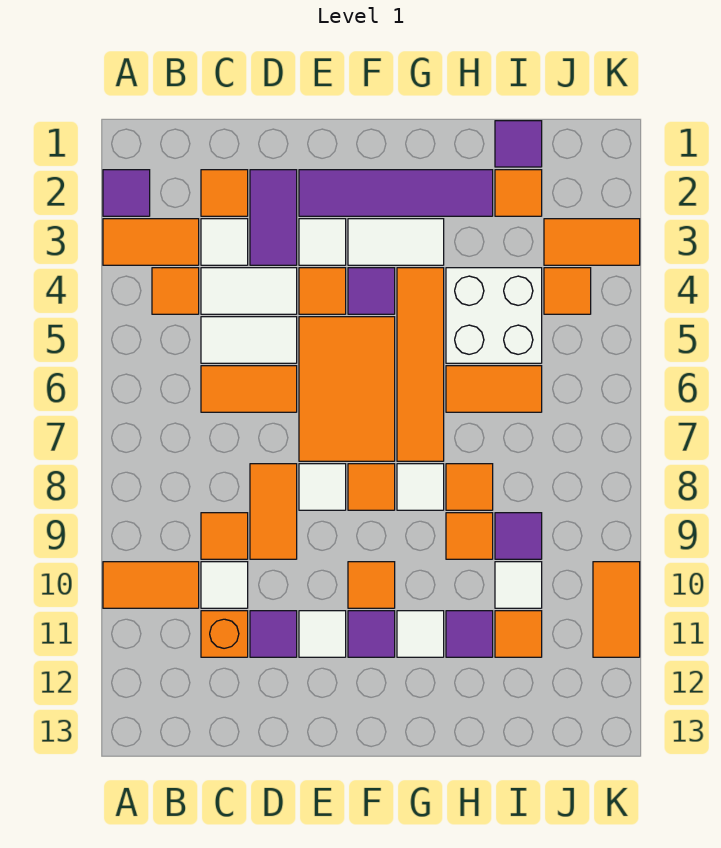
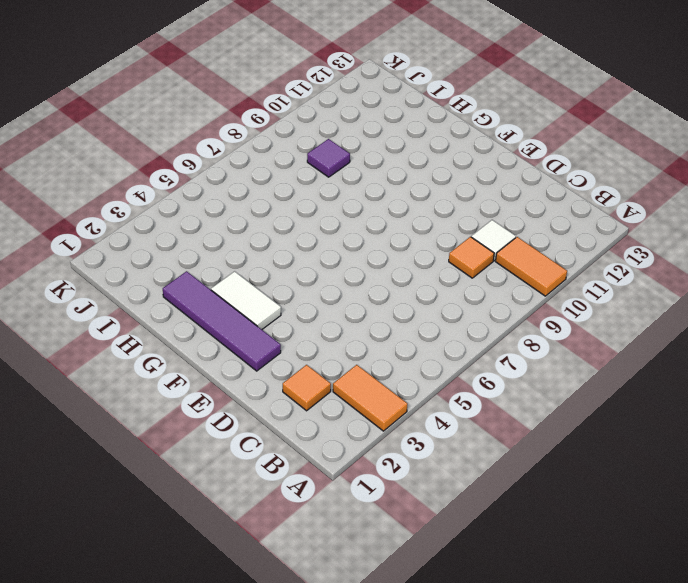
none -> purple tile A2 level 1
none -> orange tile B4 level 1
none -> white tile C3 level 1
none -> white tile C4:D4 level 1

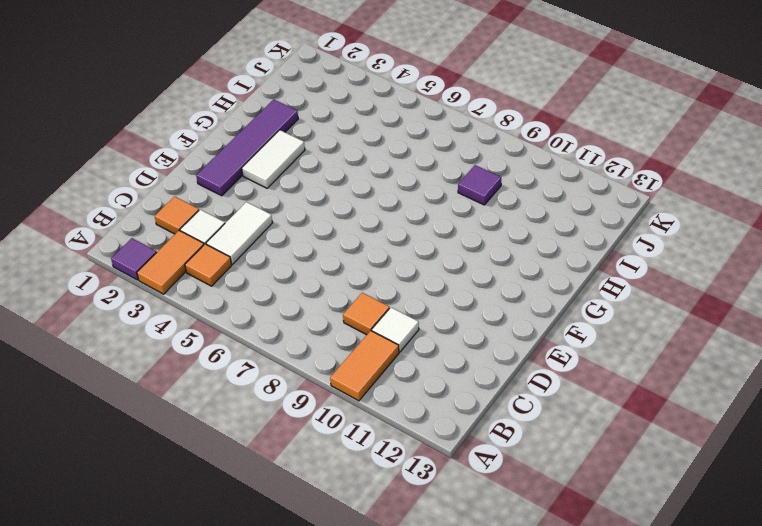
none -> white tile C5:D5 level 1
none -> orange tile C6:D6 level 1
none -> orange brick C11 level 1
none -> purple tile D2:D3 level 1

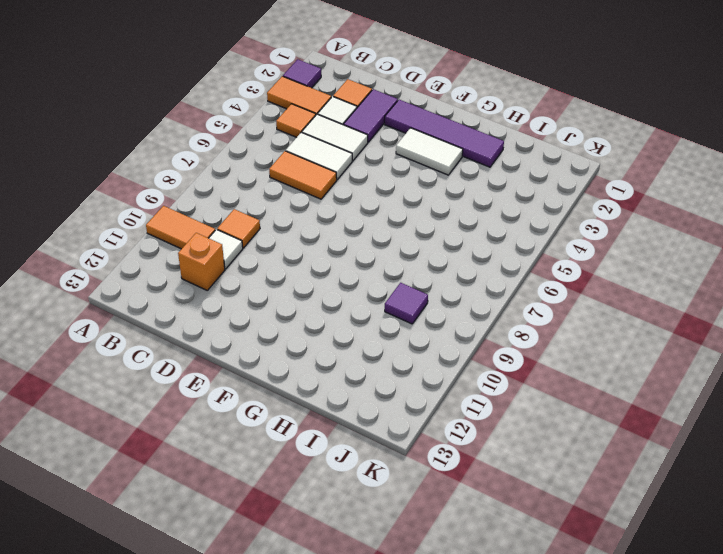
none -> orange tile D8:D9 level 1
none -> purple tile D11 level 1
none -> white tile E3 level 1
none -> orange tile E4 level 1

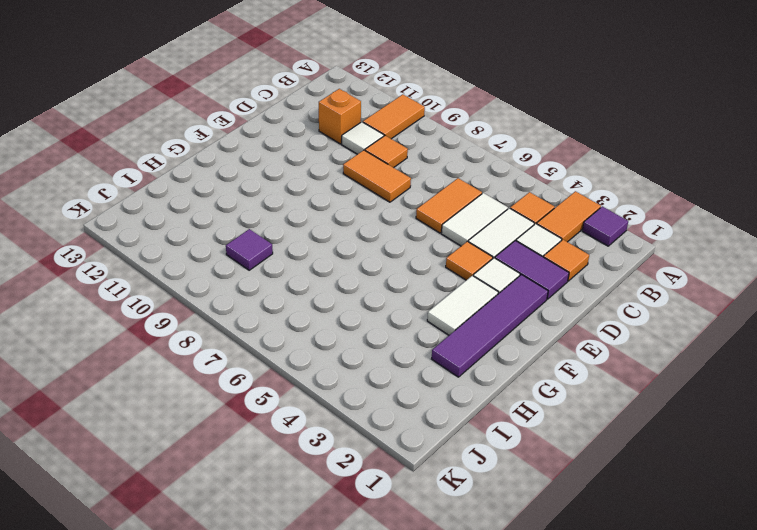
none -> purple tile D11 level 1
none -> orange tile E5:F7 level 1
none -> white tile E8 level 1
none -> white tile E11 level 1

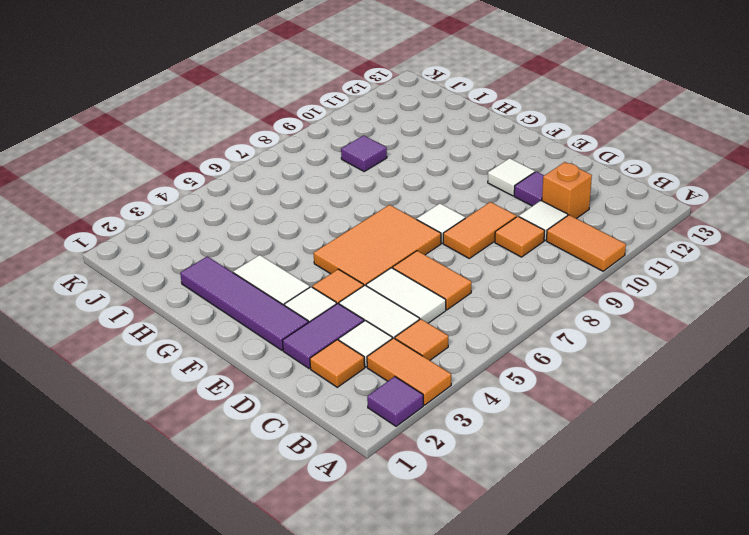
none -> purple tile F4 level 1
none -> orange tile F8 level 1
none -> orange tile F10 level 1
none -> purple tile F11 level 1

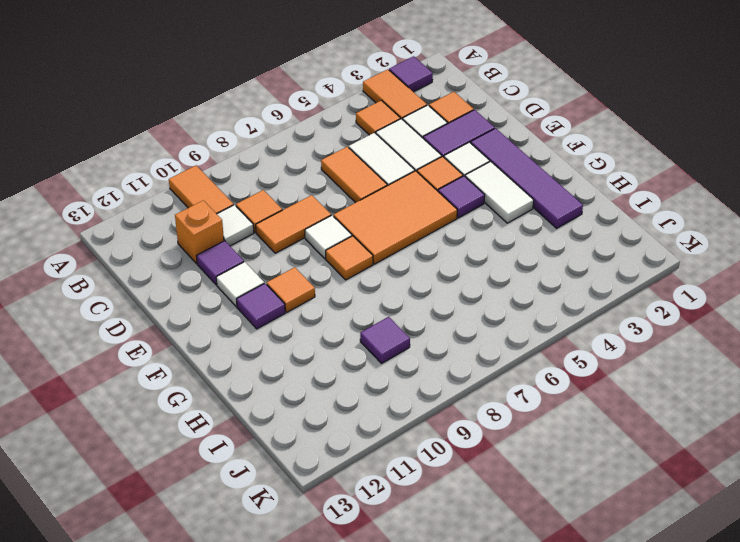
none -> orange tile G4:G7 level 1
none -> white tile G8 level 1
none -> white tile G11 level 1
none -> white brick H4:I5 level 1

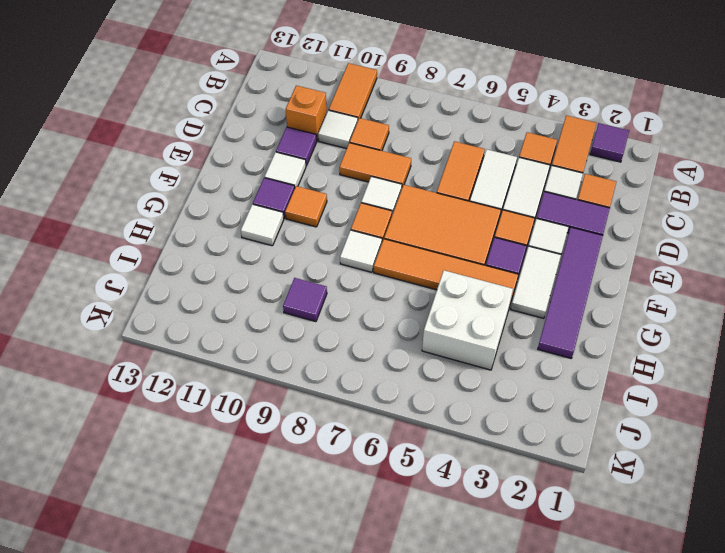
none -> orange tile H6:I6 level 1
none -> orange tile H8 level 1
none -> orange tile H9 level 1
none -> purple tile H11 level 1

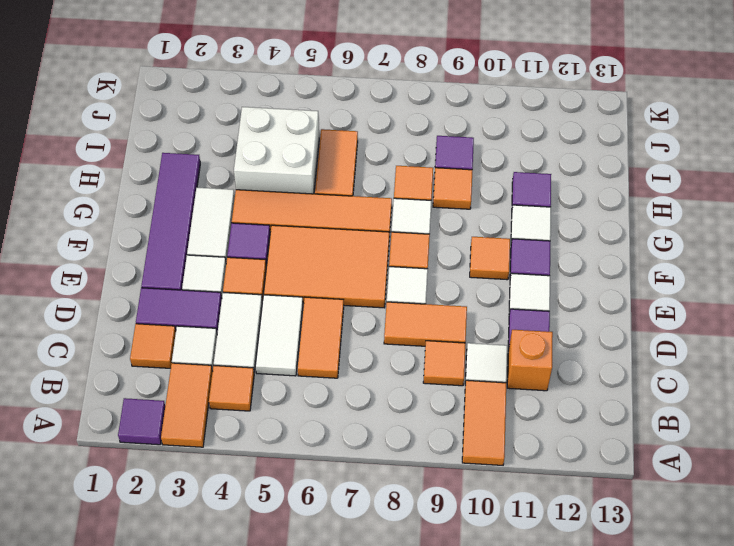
none -> purple tile I1 level 1
none -> orange tile I2 level 1
none -> white tile I10 level 1
none -> orange tile I11 level 1

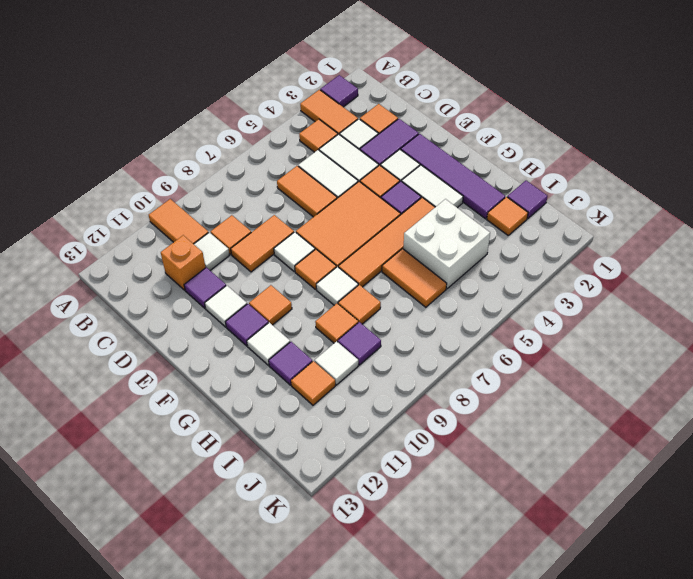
none -> orange tile J3:K3 level 1
none -> orange tile J4 level 1
none -> orange tile K10:K11 level 1

